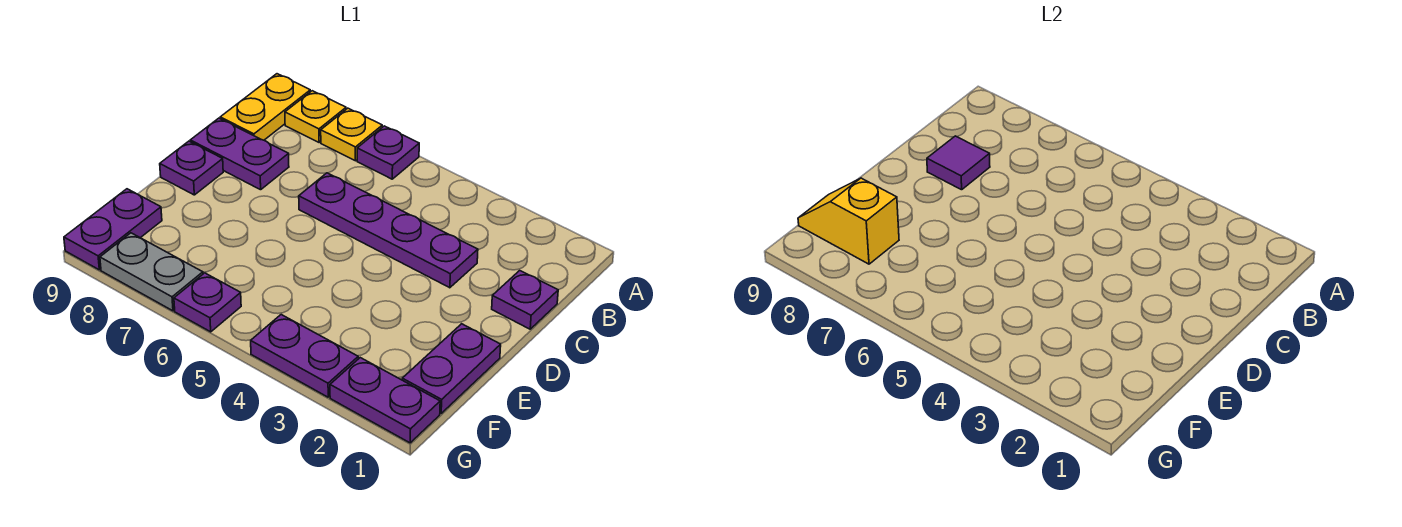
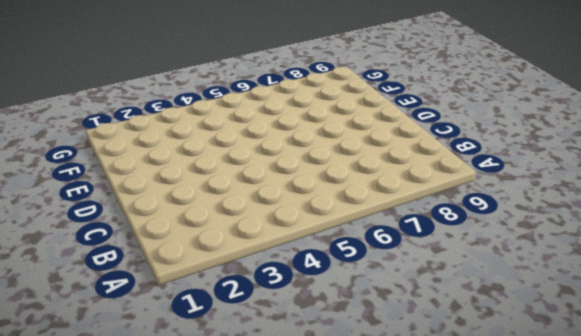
none -> purple plate A6 level 1
none -> yellow plate A7 level 1
none -> yellow plate A8 level 1

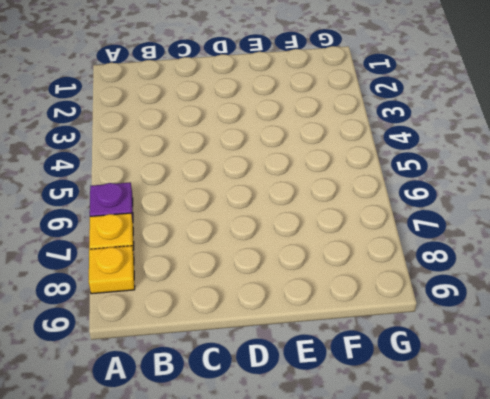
none -> yellow plate A9:B9 level 1
none -> purple plate C1 level 1
none -> purple plate C3:C6 level 1

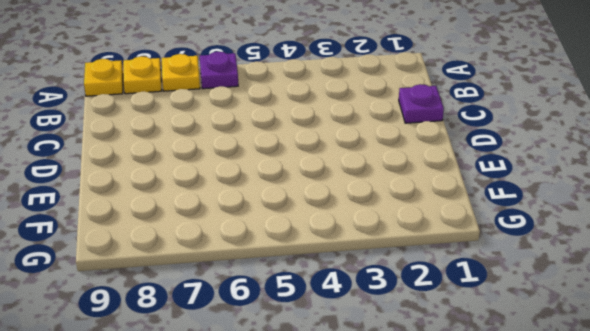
yellow plate A9 level 1 -> yellow plate A9:B9 level 1
none -> purple plate C3:C6 level 1
none -> purple plate C8:C9 level 1
none -> purple plate D9 level 1

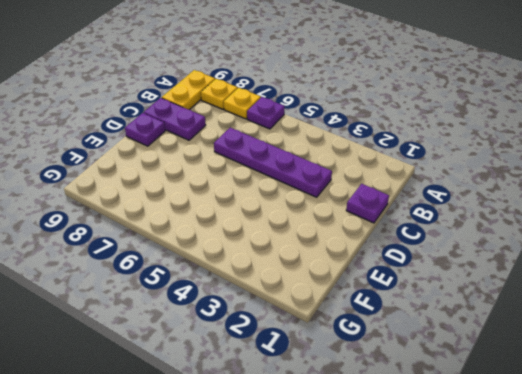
none -> purple plate E1:F1 level 1
none -> purple plate F9:G9 level 1
none -> purple plate G1:G2 level 1

